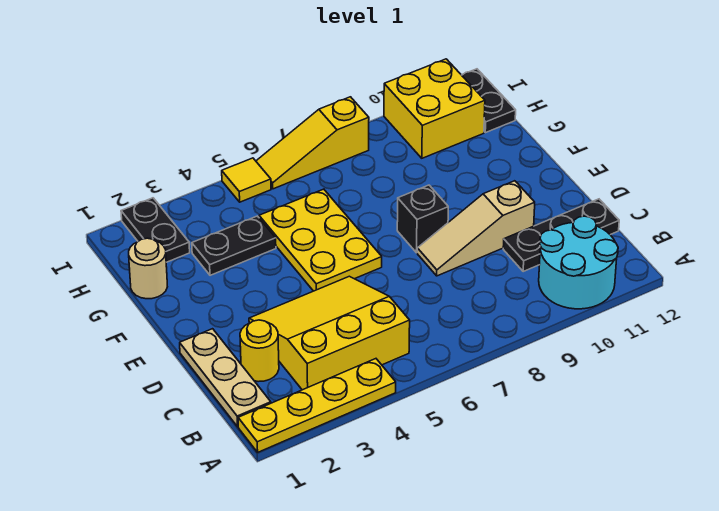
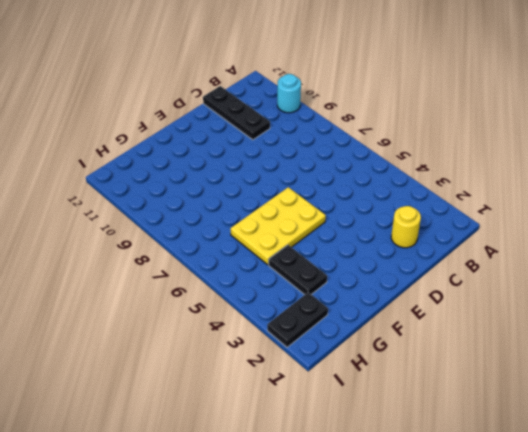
cyan round brick A10 level 1 -> cyan round brick A10:B11 level 1
none -> yellow plate A1:A4 level 1
none -> tan plate B1:D1 level 1
none -> yellow slope B3:D5 level 1 top B

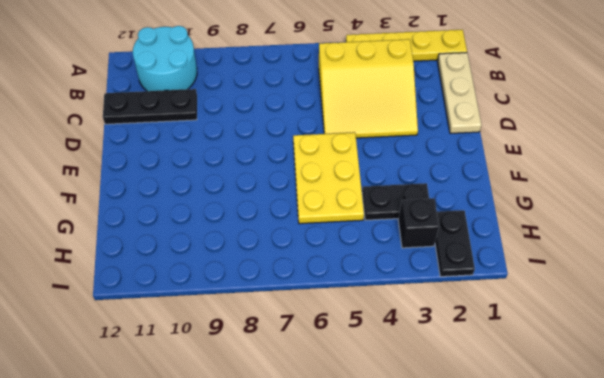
black brick H3 level 1 -> black brick E8 level 1
none -> yellow round brick C2 level 1
none -> tan slope D8:D10 level 1 top 10
none -> tan round brick G1 level 1

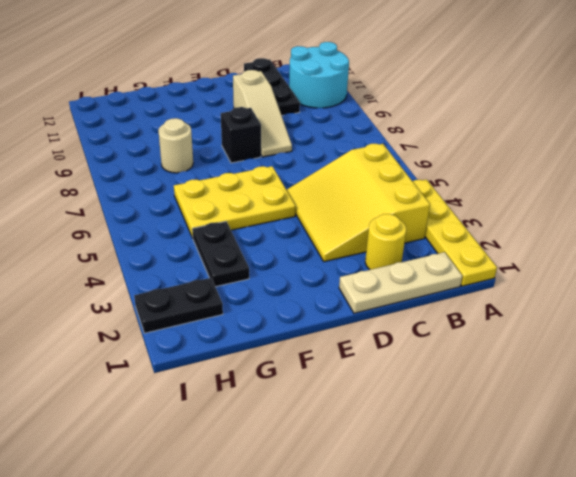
tan round brick G8 level 1 -> tan round brick G1 level 1
none -> yellow brick H10:I11 level 1
none -> black plate H12:I12 level 1
none -> yellow tile I5 level 1

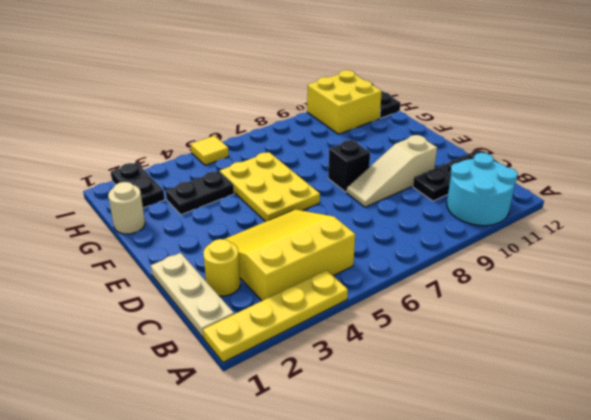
none -> yellow slope I6:I8 level 1 top 8

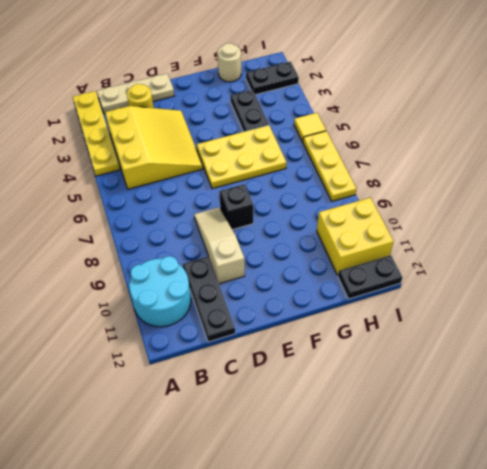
yellow plate I6:I8 level 1 -> yellow slope I6:I8 level 1 top 8

